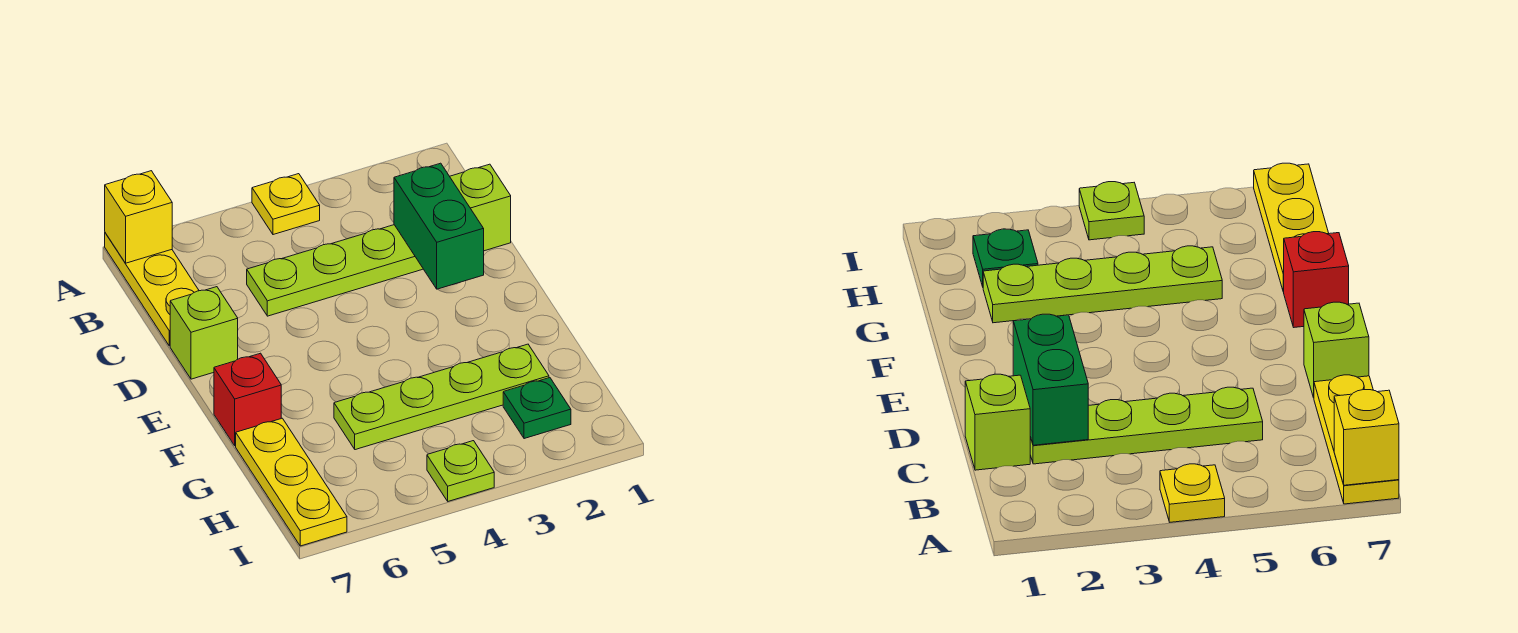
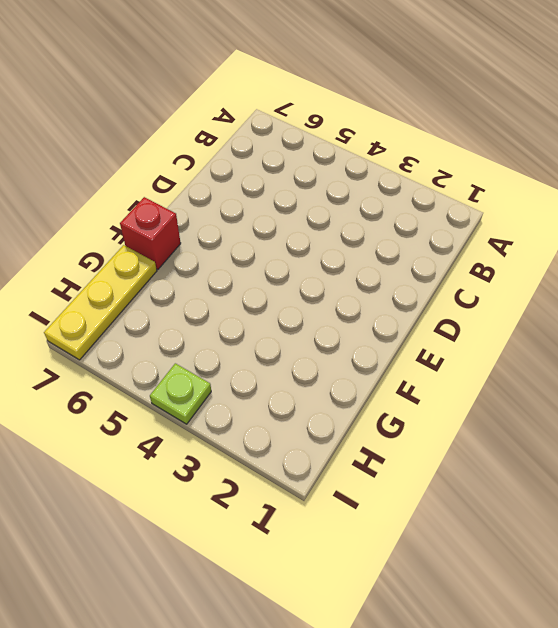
none -> yellow plate A4 level 1
none -> yellow plate A7:C7 level 1
none -> lime brick C1 level 1

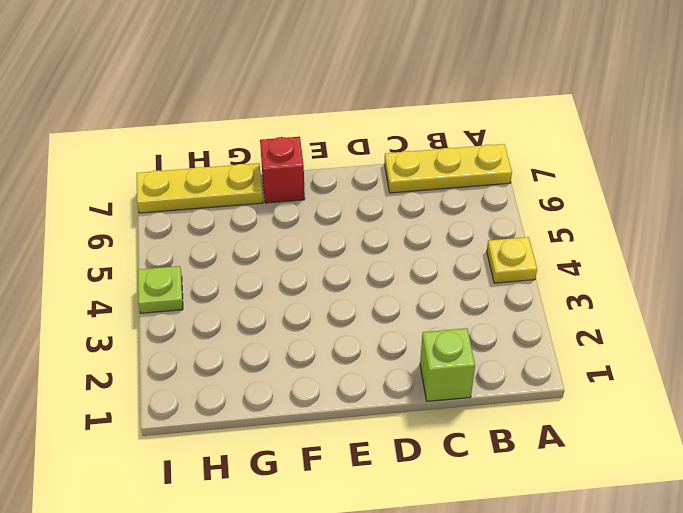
none -> lime plate C2:C5 level 1
none -> lime brick D7 level 1
none -> lime plate G2:G5 level 1

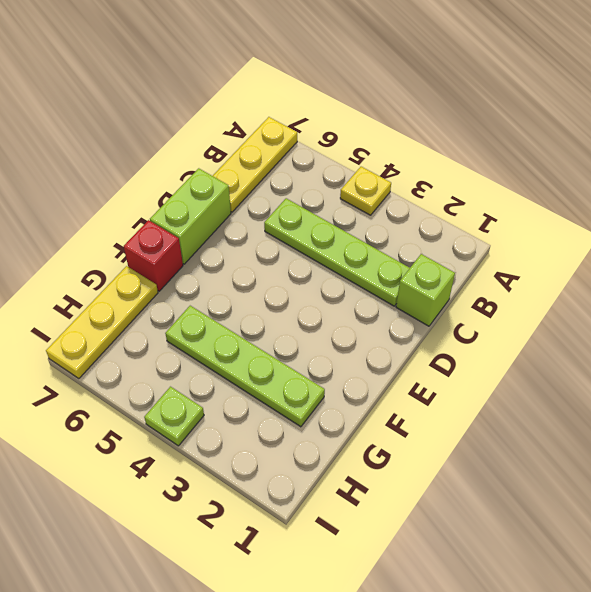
lime brick D7:E7 level 1 -> lime brick D7 level 1
none -> green plate H2 level 1
none -> yellow brick A7 level 2
none -> green brick C2:D2 level 2

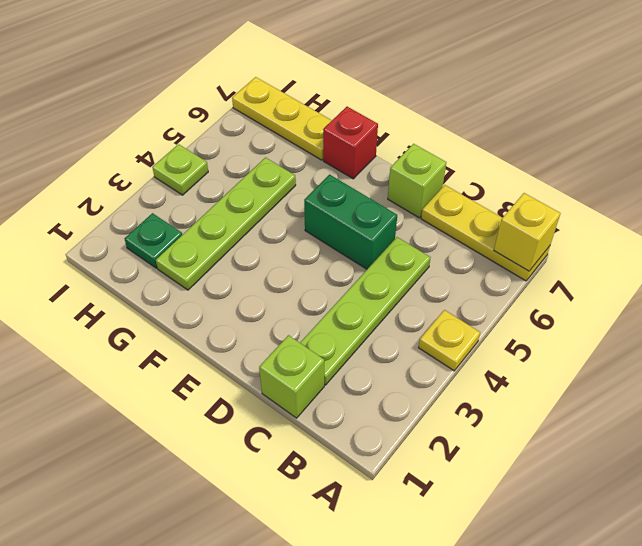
green brick D5:E5 level 1 -> green brick C2:D2 level 2

